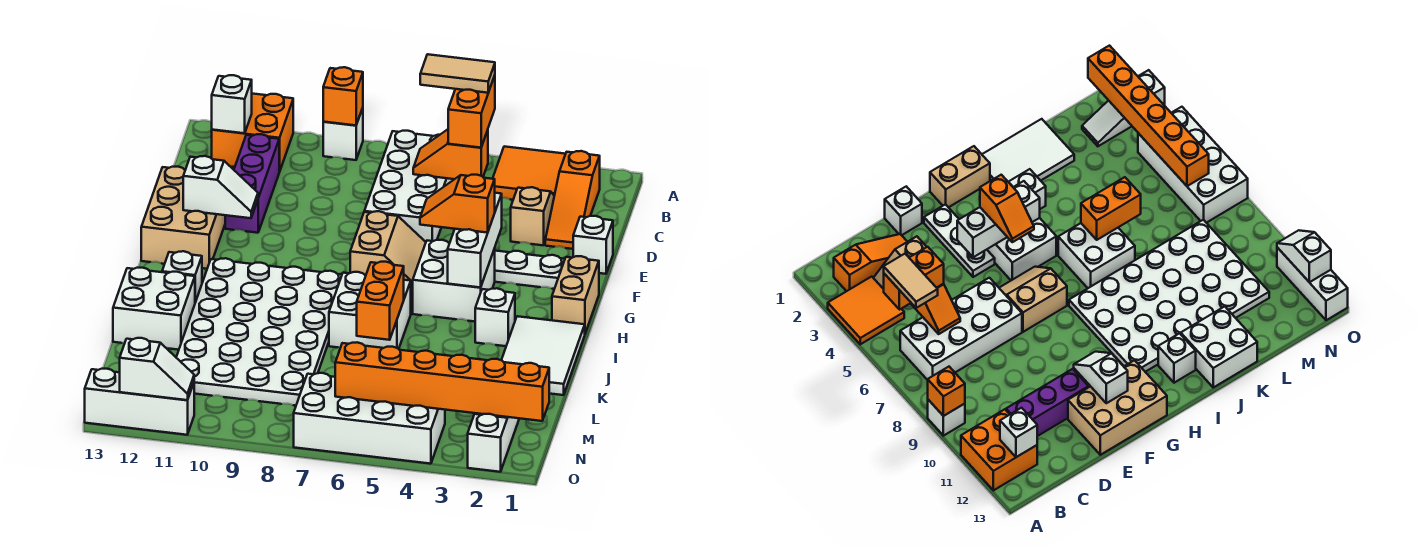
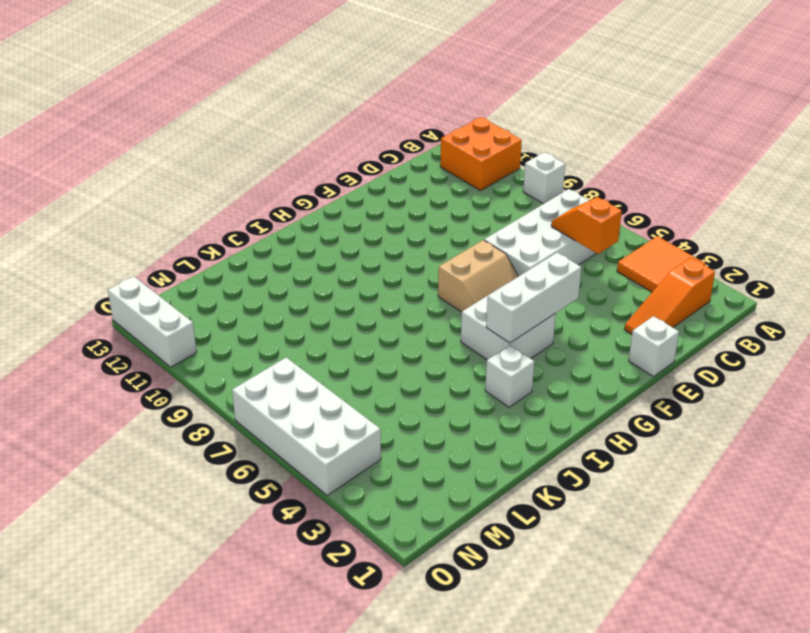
none -> tan slope C3:D3 level 1 top D
none -> purple brick C11:E11 level 1
none -> tan brick E12:G13 level 1
none -> white plate F2:F4 level 1

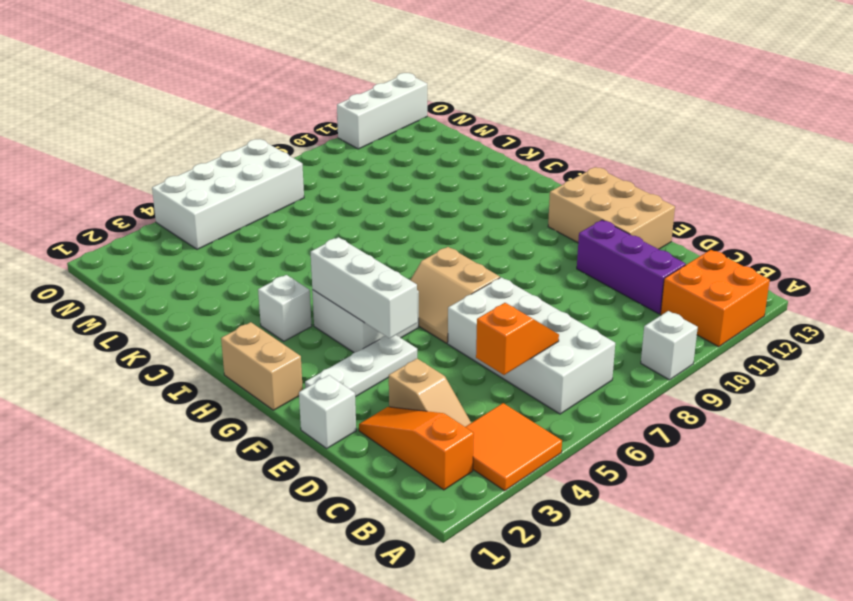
none -> white plate H8:M11 level 1
none -> white tile I1:K2 level 1
none -> white brick I6:J7 level 1
none -> white brick I12 level 1

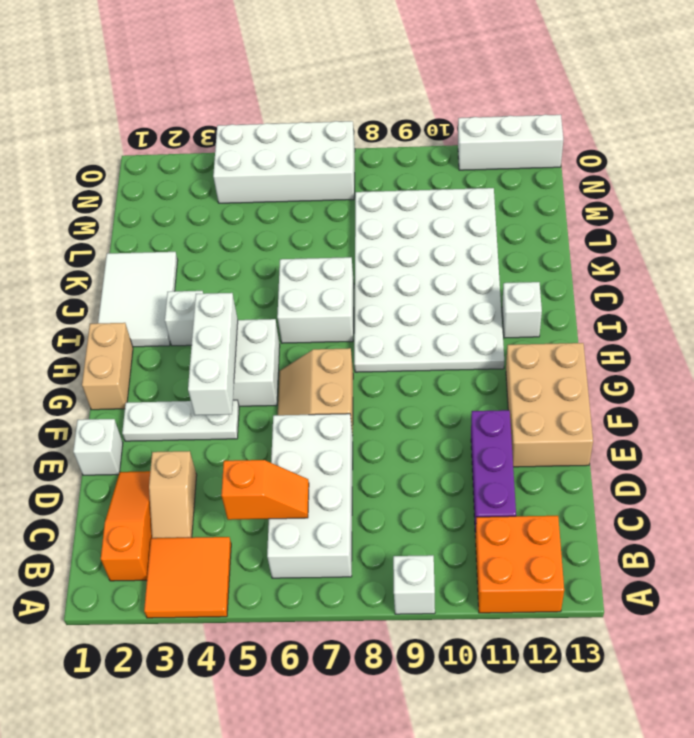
none -> white brick J12:K13 level 1
none -> white slope M2:O2 level 1 top O
none -> orange brick A9 level 2
none -> white brick B12 level 2

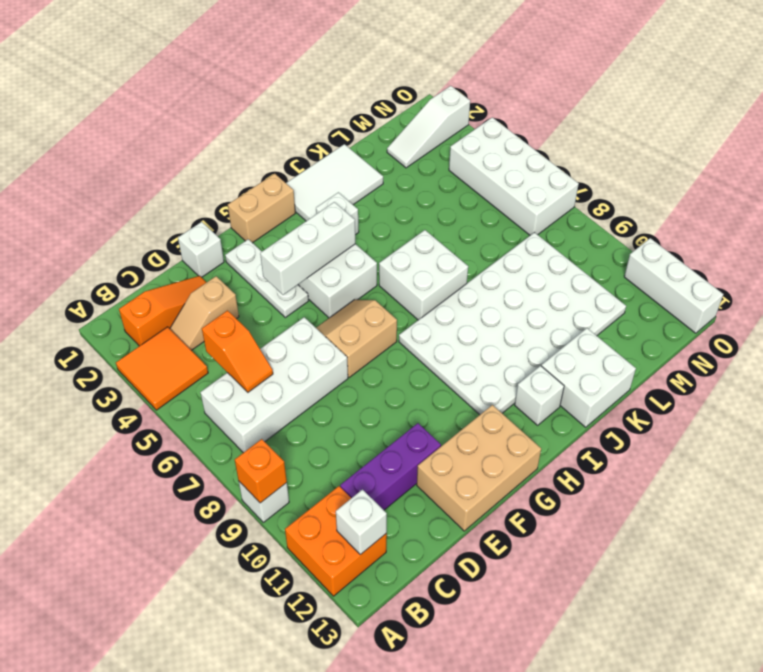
none -> white slope F11:F12 level 2 top 12
none -> orange brick J6:K6 level 2
none -> orange brick N1:N6 level 2
none -> white slope O11:O12 level 2 top 12

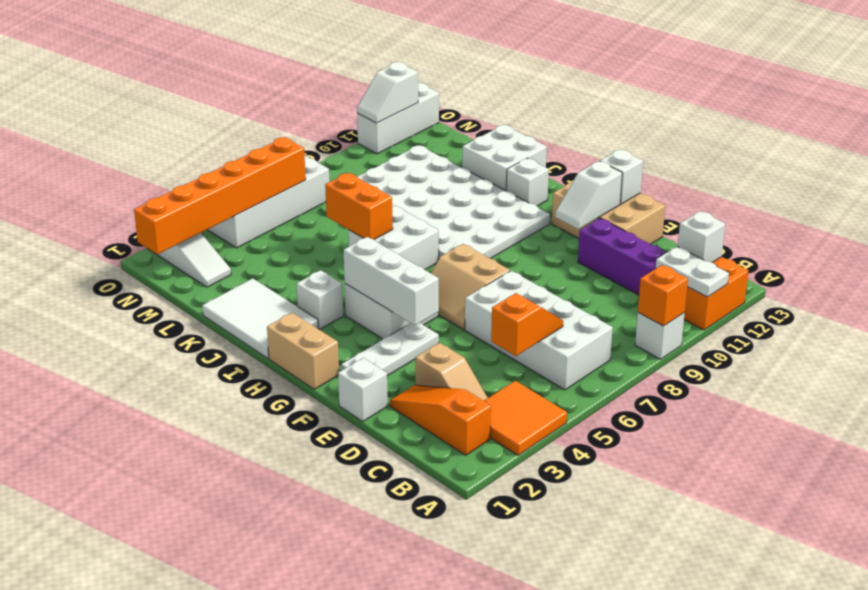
white plate A11:B11 level 2 -> none
white brick F13 level 2 -> none
none -> orange brick B5:C5 level 3
none -> orange slope G4:G5 level 3 top 4
none -> tan tile B5:B6 level 4

